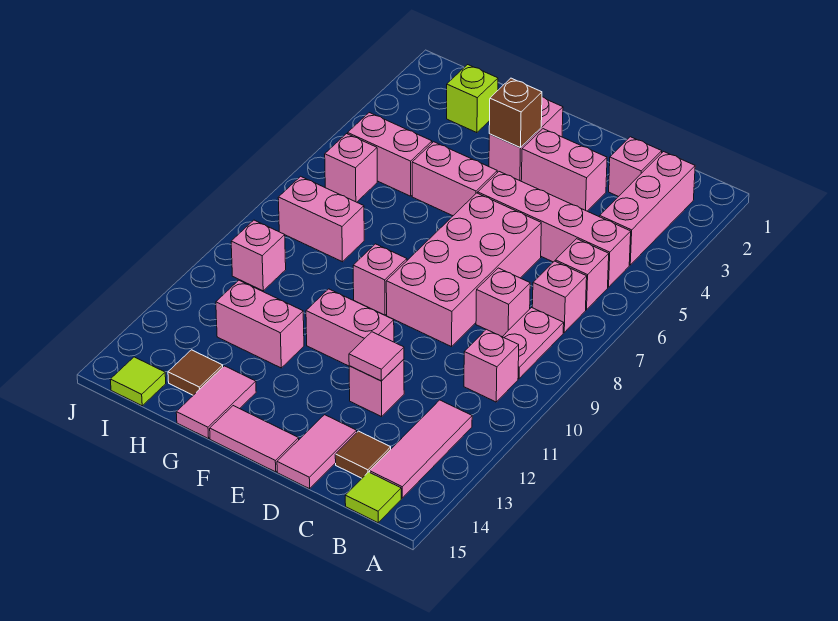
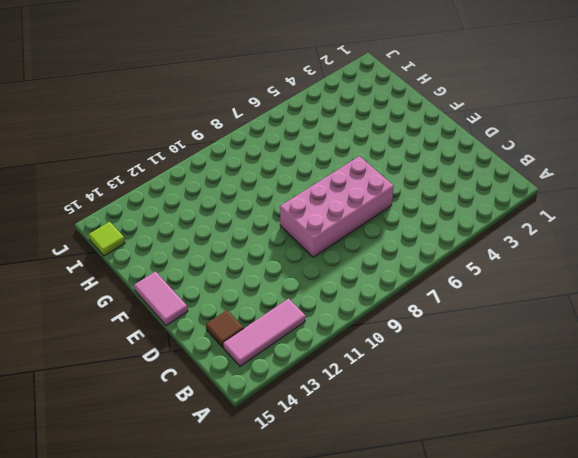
none -> pink brick B2:B4 level 1
none -> pink brick B5:E5 level 1
none -> pink brick B6 level 1
none -> pink brick B7 level 1

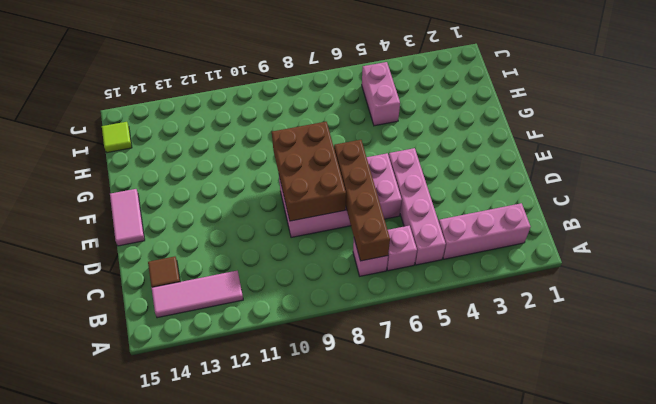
brown brick B7:E7 level 2 -> none
brown brick D8:F9 level 2 -> none
none -> pink plate B8:B9 level 1
none -> pink brick B10 level 1
none -> lime tile B15 level 1
none -> pink brick C2 level 1

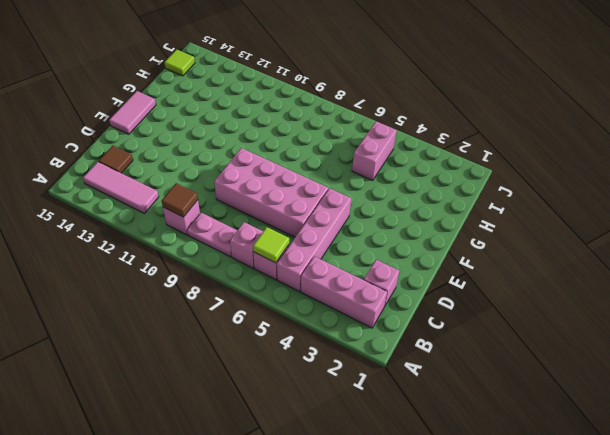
lime tile B6 level 2 -> lime tile B15 level 1
brown tile B10 level 2 -> brown tile H14 level 1
none -> pink brick C8 level 1
none -> pink brick D3:E3 level 1
none -> pink brick D12 level 1
none -> pink tile D14:D15 level 1

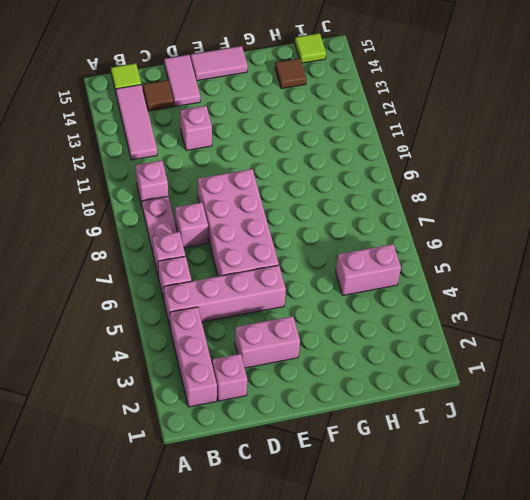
none -> pink brick E11:F11 level 1
none -> pink brick F2:F3 level 1
none -> pink brick F5:G5 level 1
none -> pink brick F9 level 1

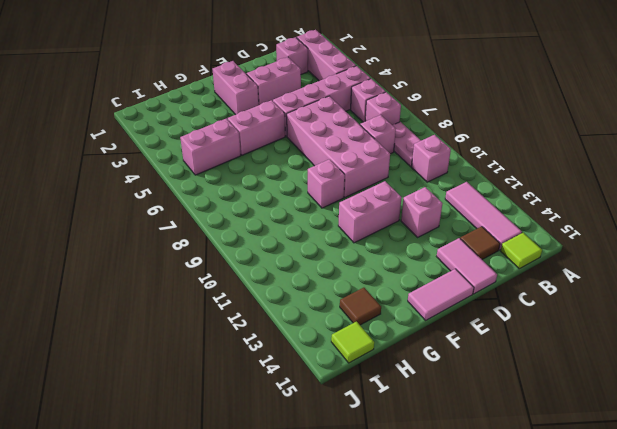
none -> pink brick G12:H12 level 1
none -> pink tile G14:G15 level 1
none -> lime brick H2 level 1
none -> pink brick H8:I8 level 1

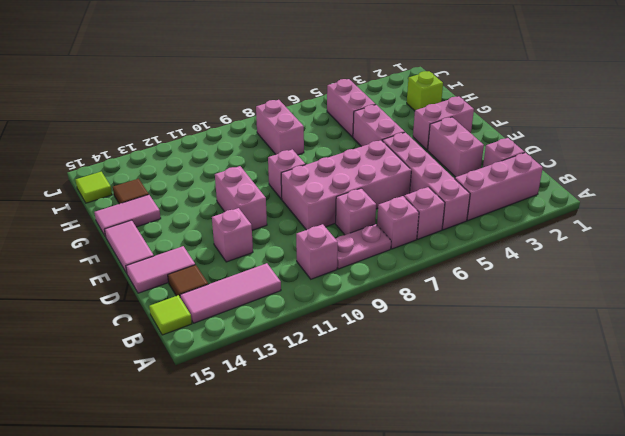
none -> pink brick G12:H12 level 1
none -> pink brick I6 level 1
none -> pink brick I10 level 1
none -> pink tile D12 level 2

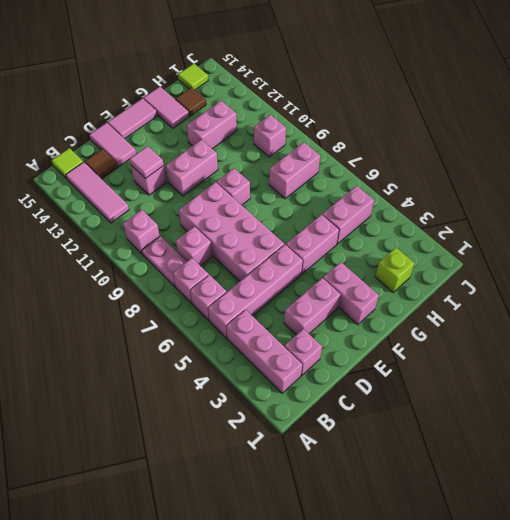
none -> pink brick I6 level 1
none -> brown brick F3 level 2

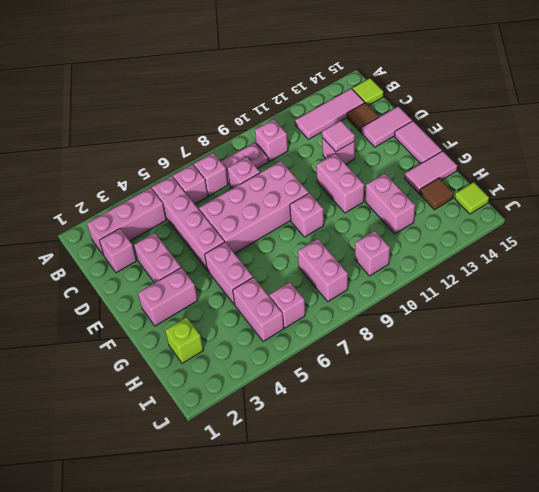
none -> brown brick F3 level 2

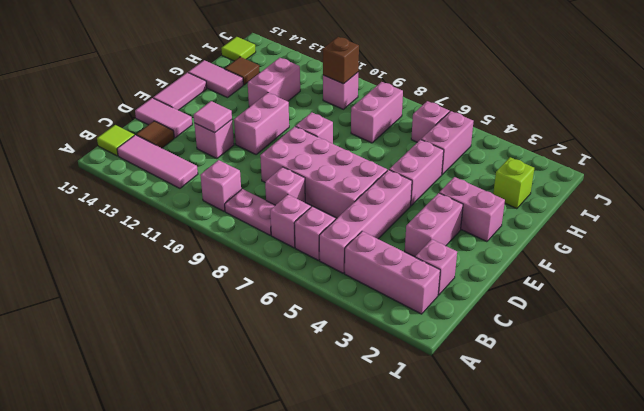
brown brick I10 level 2 -> brown brick F3 level 2

